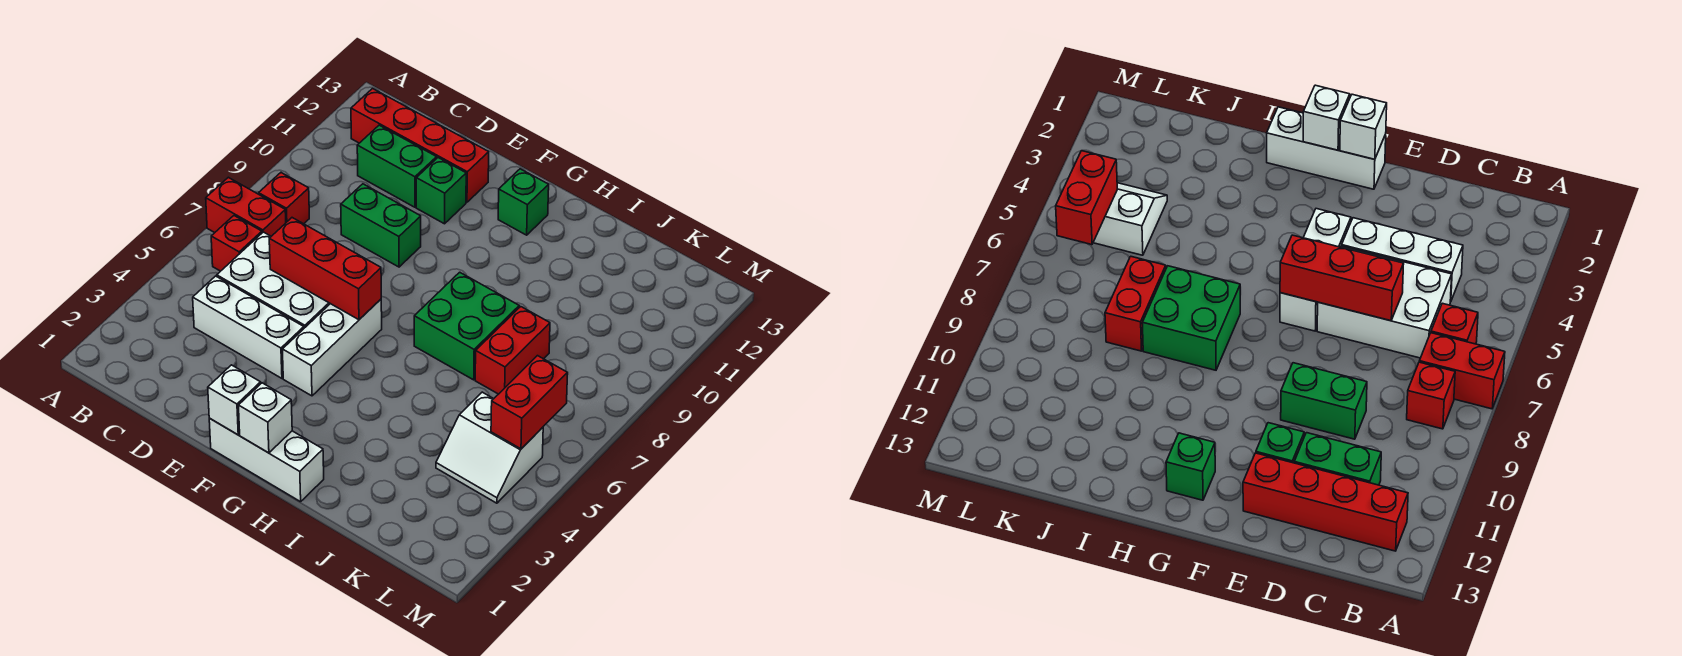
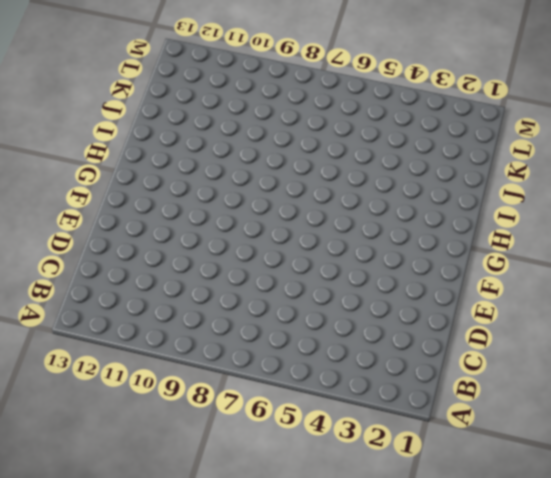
none -> red brick A7:B7 level 1
none -> red brick B6 level 1
none -> red brick B8 level 1

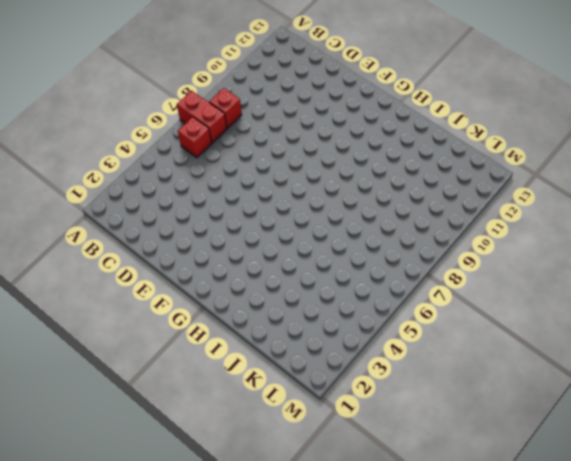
none -> red brick B12:E12 level 1
none -> white brick C4:E4 level 1
none -> white brick C5:E6 level 1

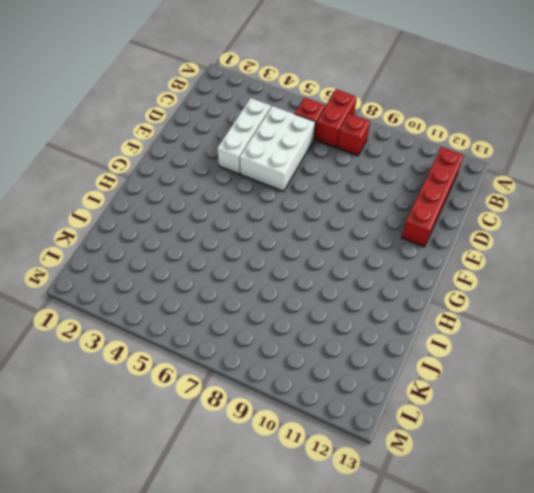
none -> green brick C11:D11 level 1
none -> green brick D9:E9 level 1
none -> green brick E11 level 1

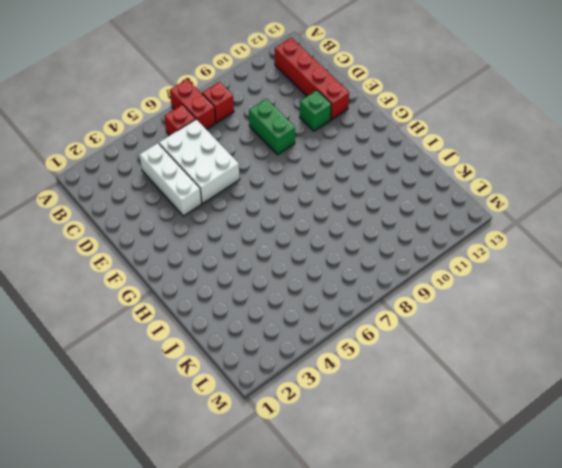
none -> green brick C11:D11 level 1
none -> white brick F1:H1 level 1
none -> white brick F4:F6 level 1

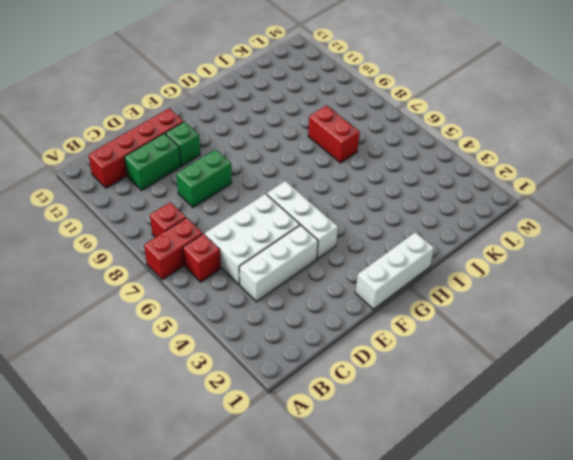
none -> green brick G12 level 1
none -> green brick H7:I8 level 1
none -> white slope K4:L5 level 1 top 5

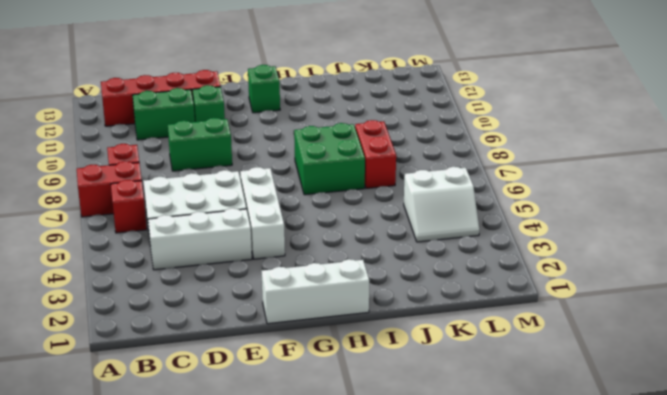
none -> red brick D6:F6 level 2
none -> white brick F1 level 2
none -> white brick G1 level 2

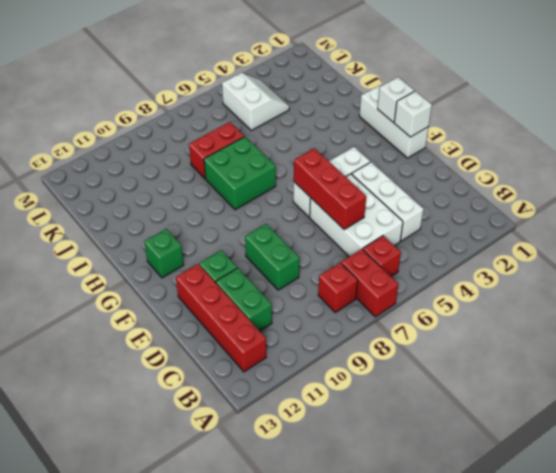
none -> red brick L5:L6 level 2

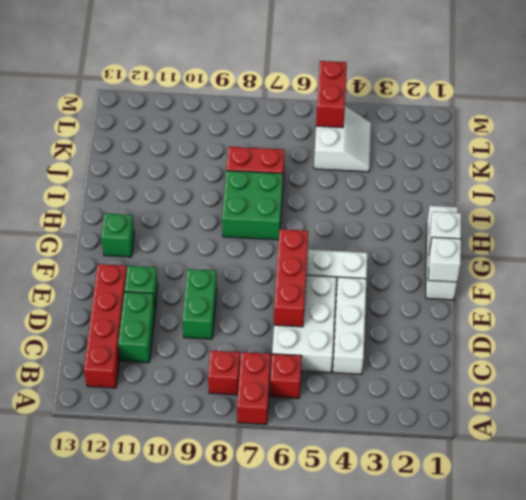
red brick L5:M5 level 2 -> red brick L5:L6 level 2

